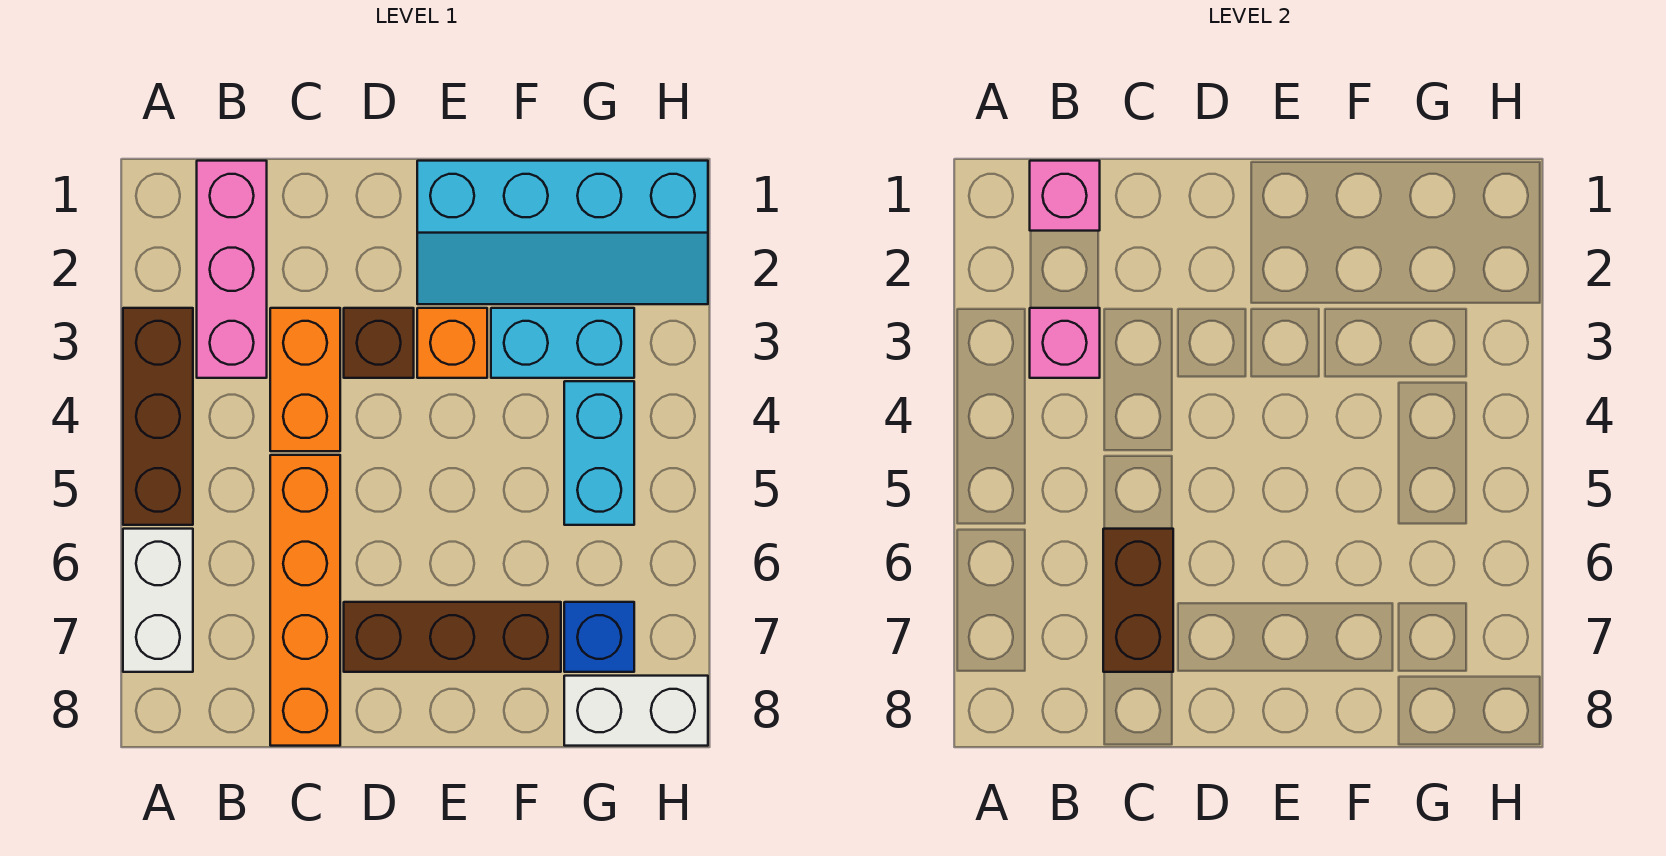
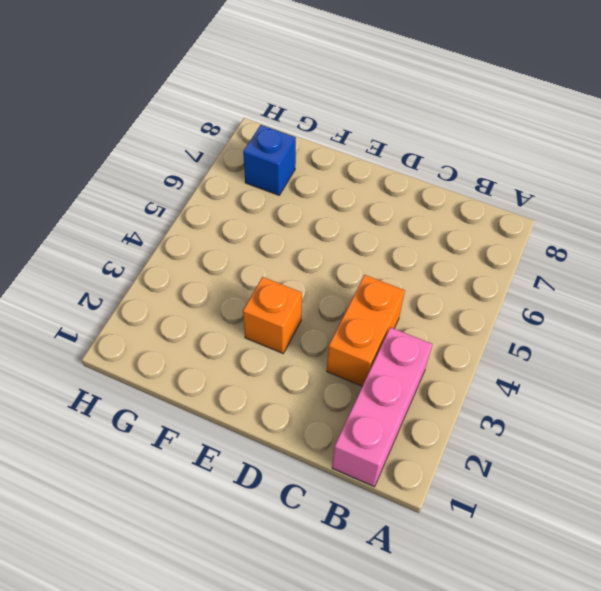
none -> brown brick A3:A5 level 1
none -> white brick A6:A7 level 1
none -> orange brick C5:C8 level 1

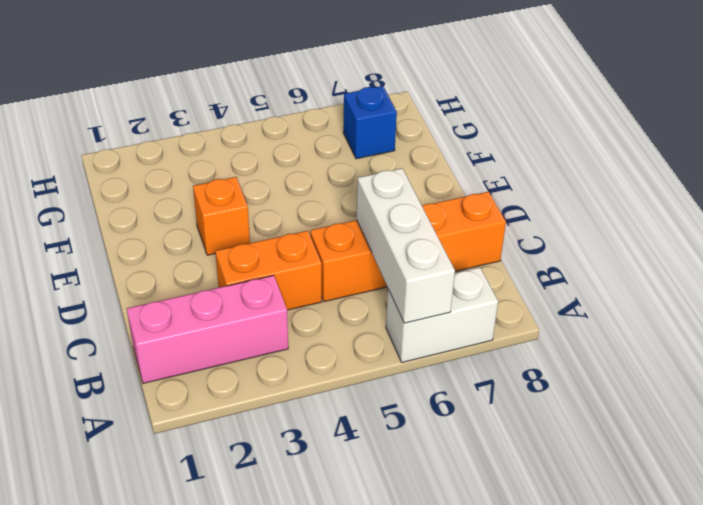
white brick A6:C6 level 2 -> brown brick C6:C7 level 2
none -> brown brick A3:A5 level 1
none -> brown brick D3 level 1
none -> brown brick D7:F7 level 1

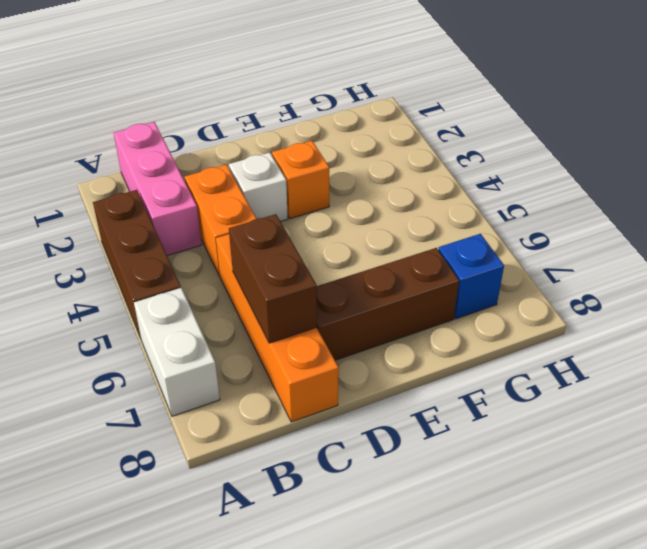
white brick D3 level 1 -> brown brick D3 level 1
none -> cyan slope E1:H2 level 1 top 1
none -> cyan brick F3:G3 level 1
none -> cyan brick G4:G5 level 1

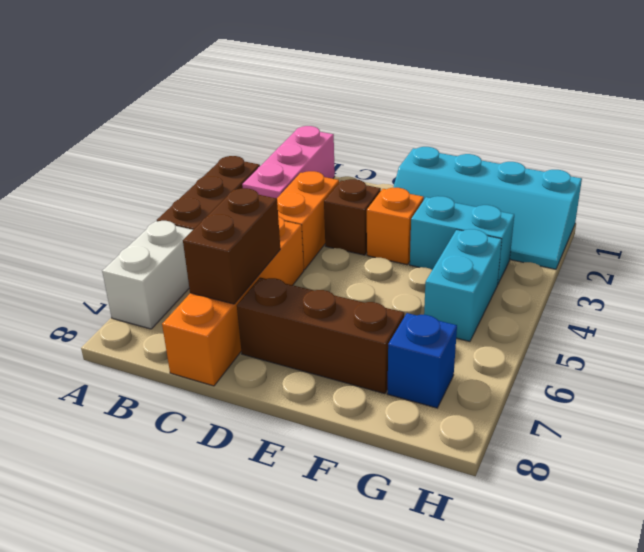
none -> white brick G8:H8 level 1
none -> pink brick B1 level 2
none -> pink brick B3 level 2

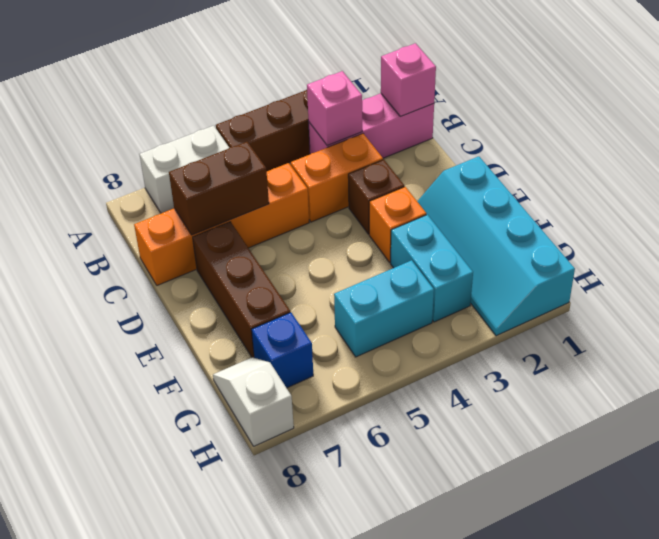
white slope G8:H8 level 1 top H -> white brick G8:H8 level 1

